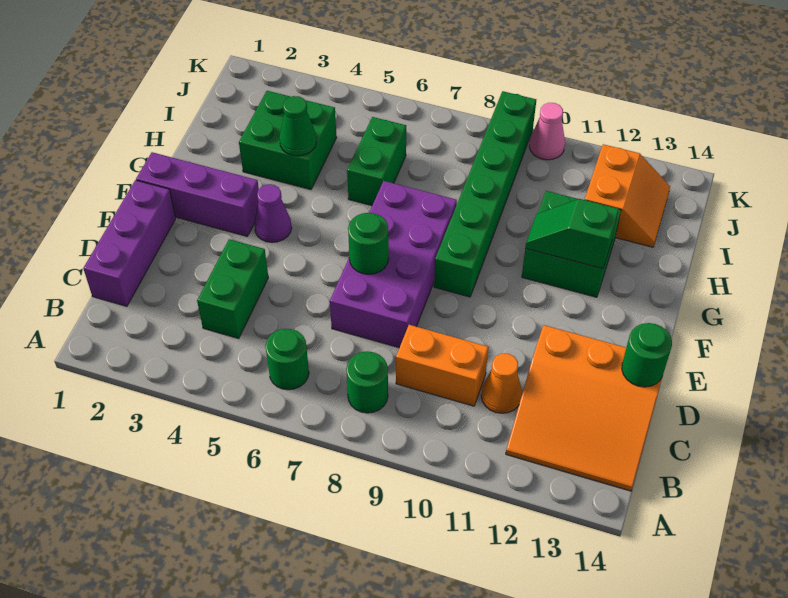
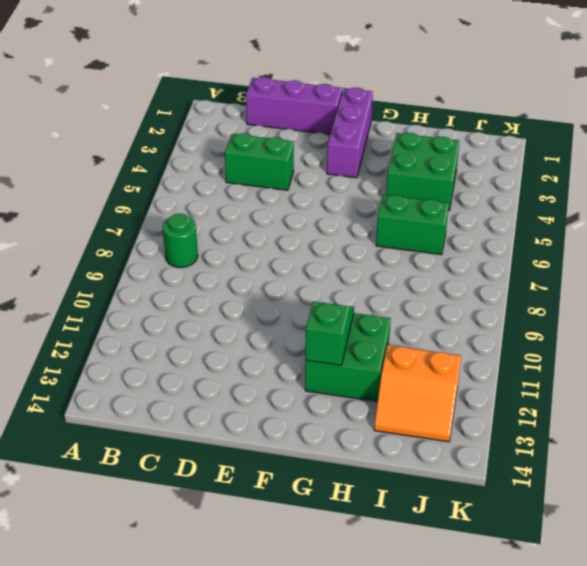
none -> green round brick B6 level 1
none -> orange slope B12:D14 level 1 top D
none -> orange brick C9:C10 level 1

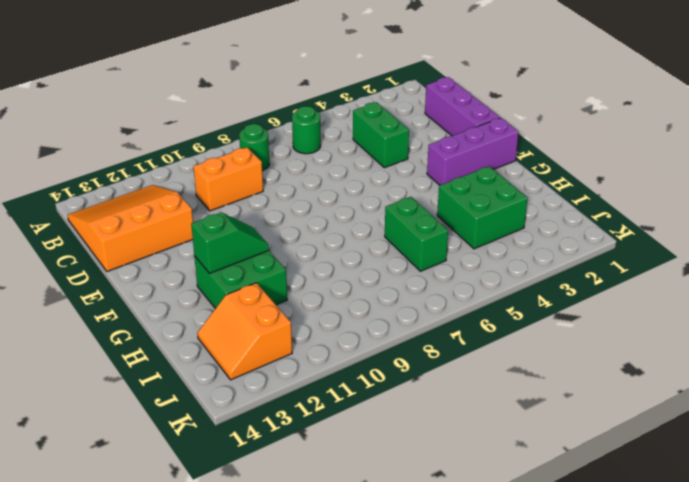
none -> orange cone C11 level 1
none -> purple brick D7:G8 level 1
none -> purple cone F4 level 1

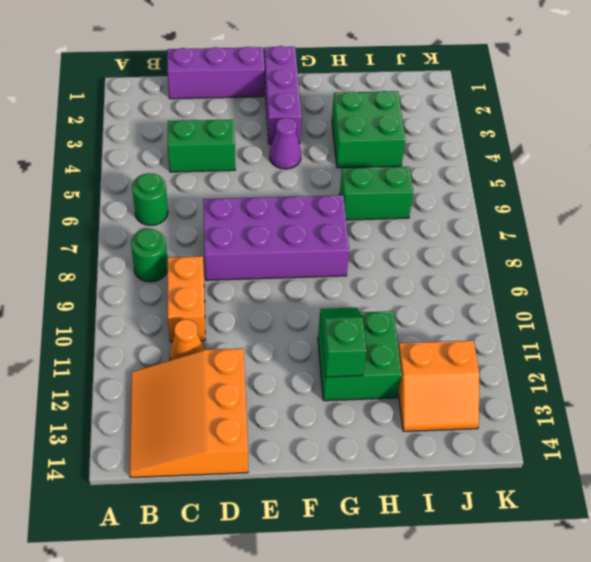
none -> green brick F9:K9 level 1
none -> pink cone K10 level 1
none -> green round brick D14 level 2

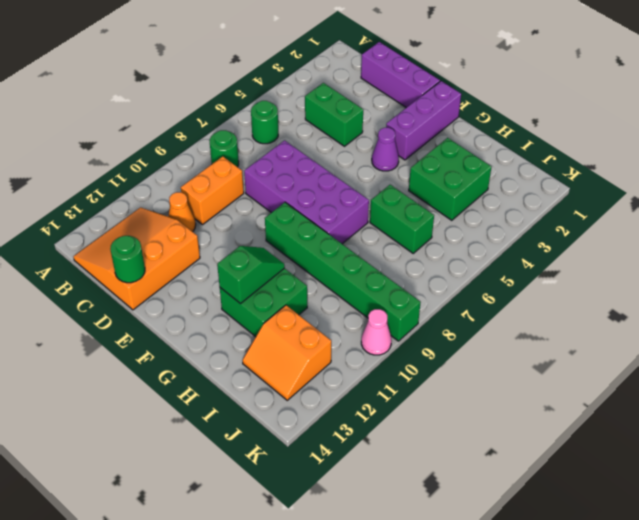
none -> green round brick E7 level 2
none -> green cone H4 level 2

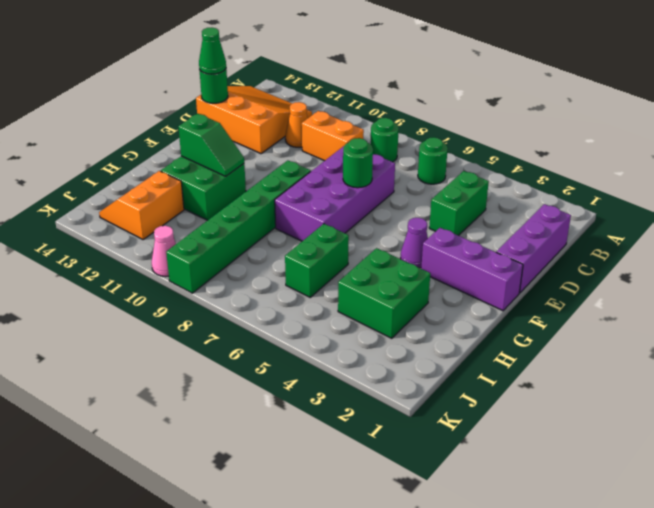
green cone D14 level 3 -> green cone H4 level 2

